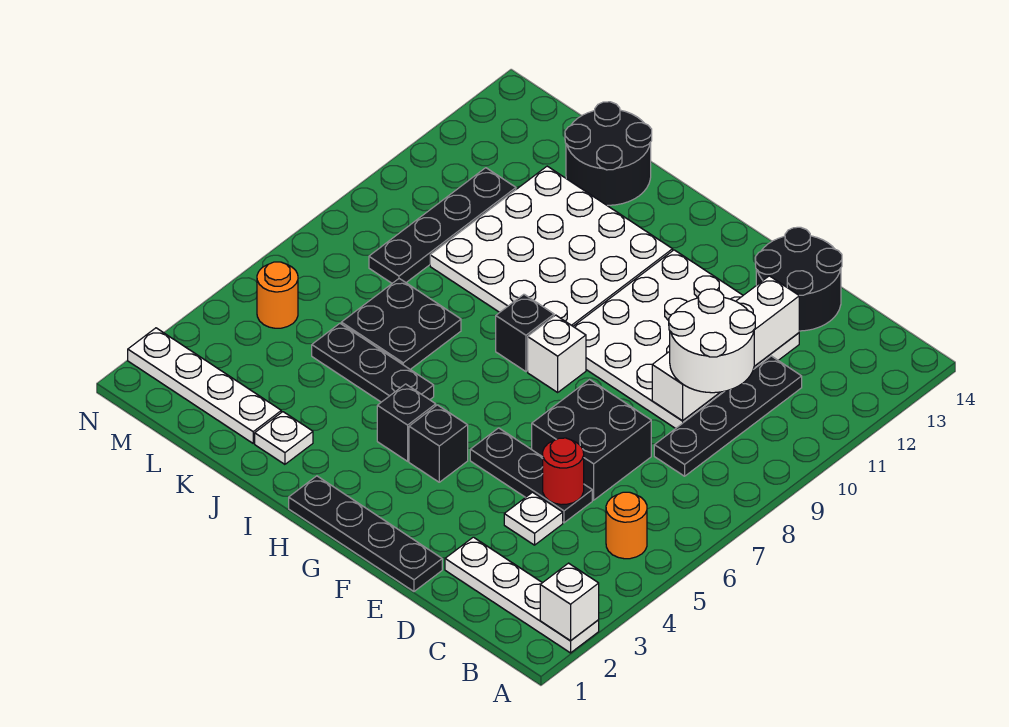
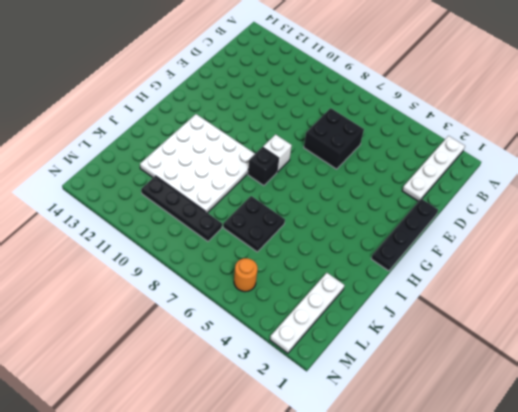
none -> orange round brick B5 level 1
none -> black plate C8:C11 level 1
none -> white plate D4 level 1

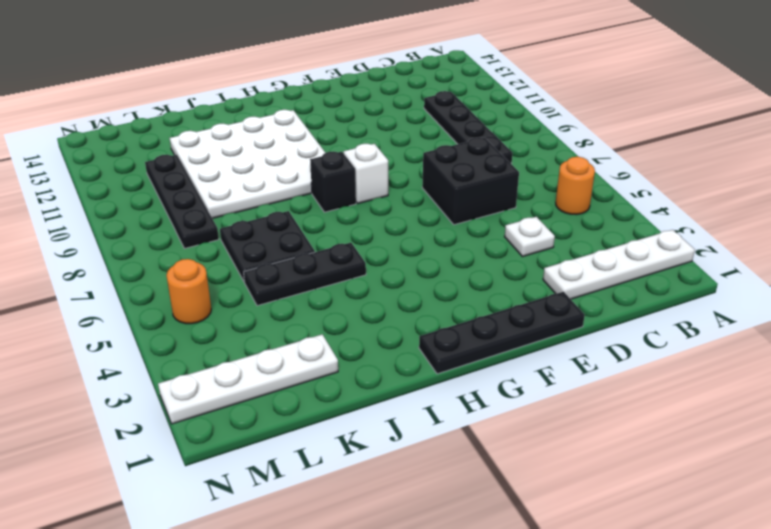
none -> black plate D5:F5 level 1
none -> white plate D9:G12 level 1
none -> black round brick D13:E14 level 1

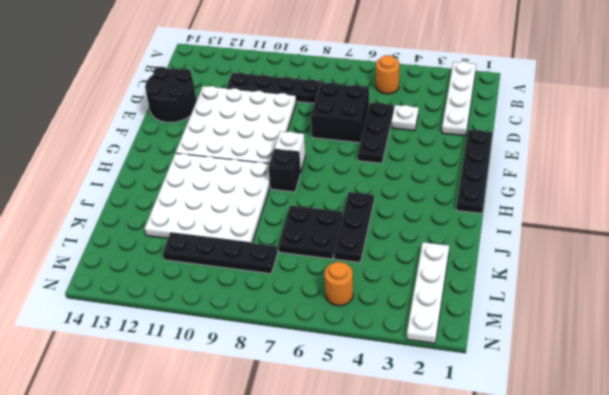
none -> black brick G4 level 1
none -> black brick H4 level 1
none -> white plate J2 level 1

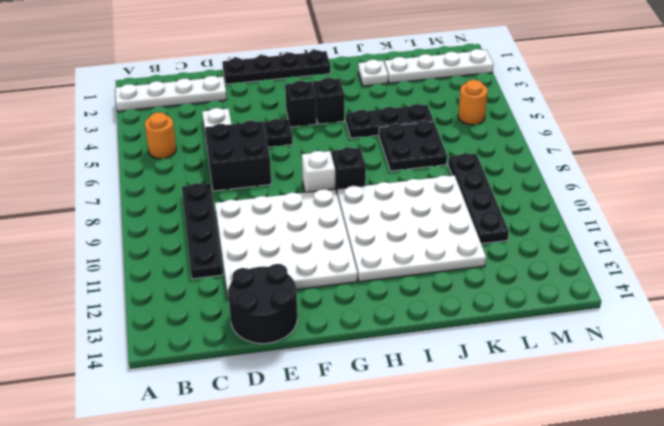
none -> black round brick J13:K14 level 1
none -> white brick A2 level 2
none -> red round brick D5 level 2

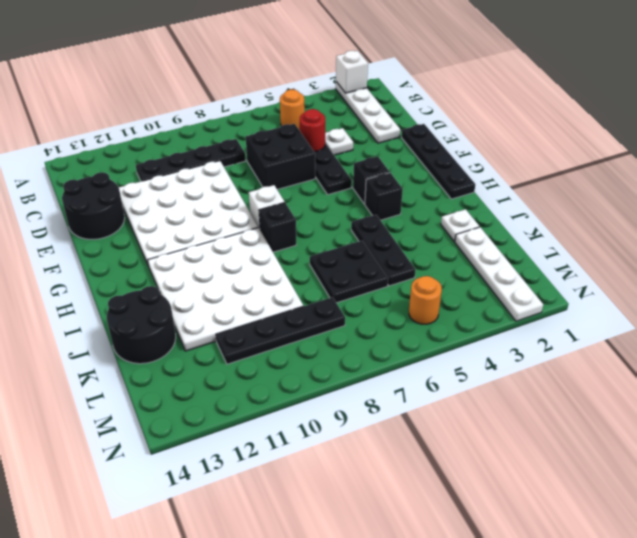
none -> white brick D9:D12 level 2
none -> white round brick C9:D10 level 3

